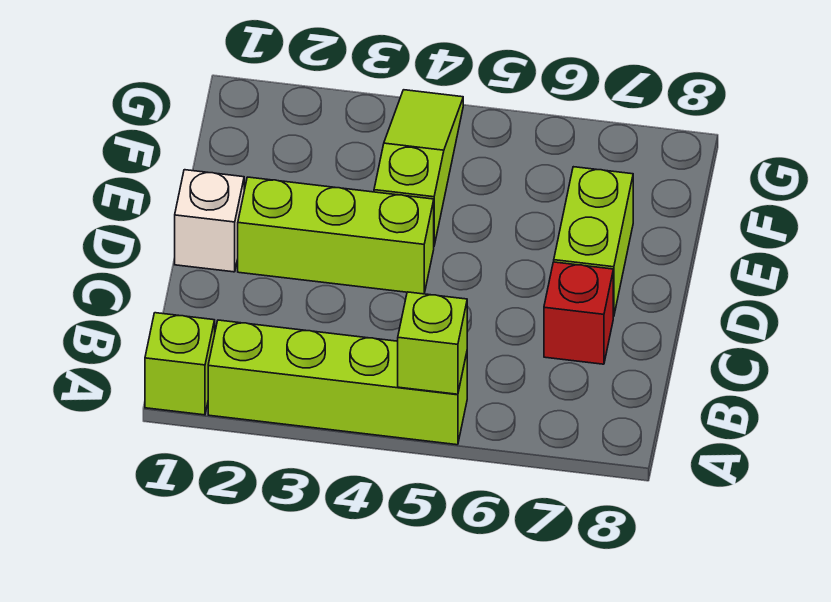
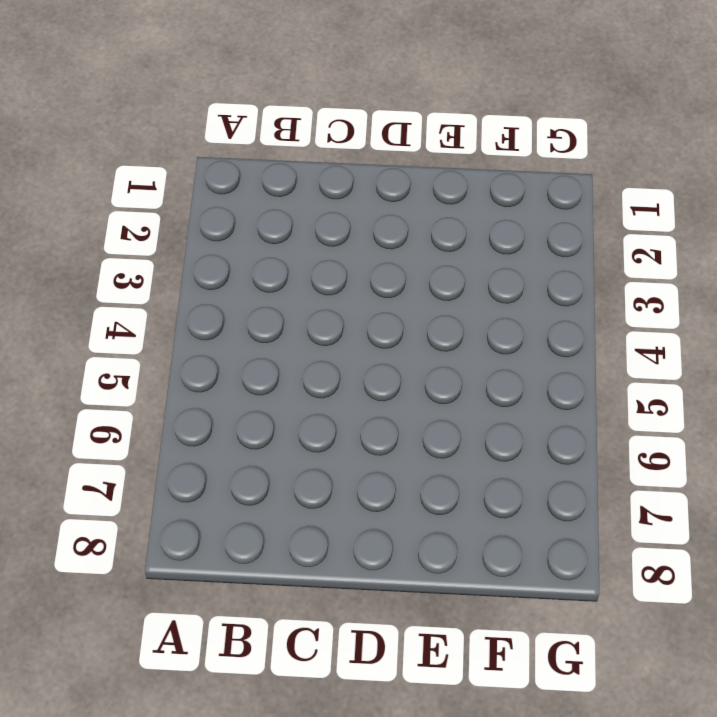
none -> lime brick A1 level 1
none -> lime brick A2:A5 level 1

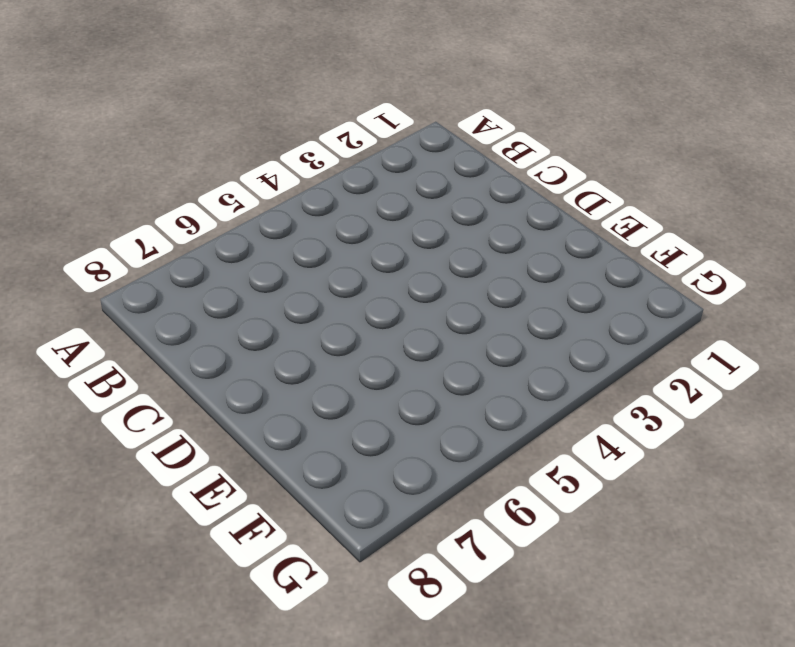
none -> lime brick A1 level 1
none -> lime brick A2:A5 level 1

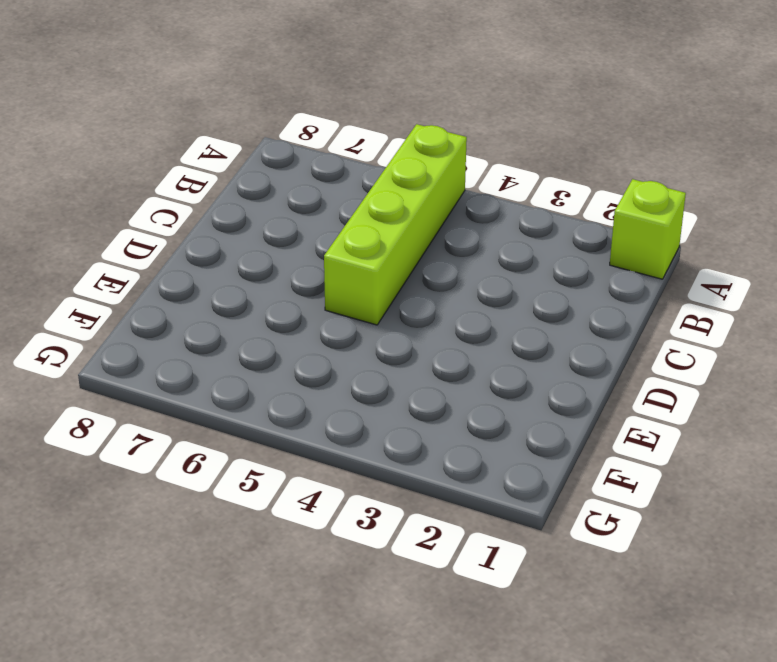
lime brick A5:D5 level 1 -> lime brick A2:A5 level 1
none -> red brick C7 level 1
none -> white brick D1 level 1

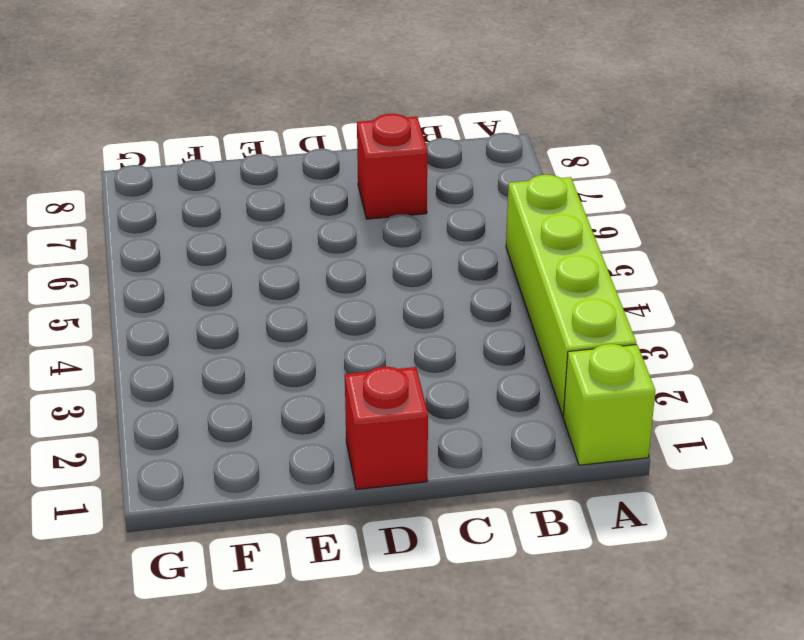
red brick D1 level 1 -> white brick D1 level 1
none -> lime brick D2:D4 level 1
none -> lime brick D7:E7 level 1

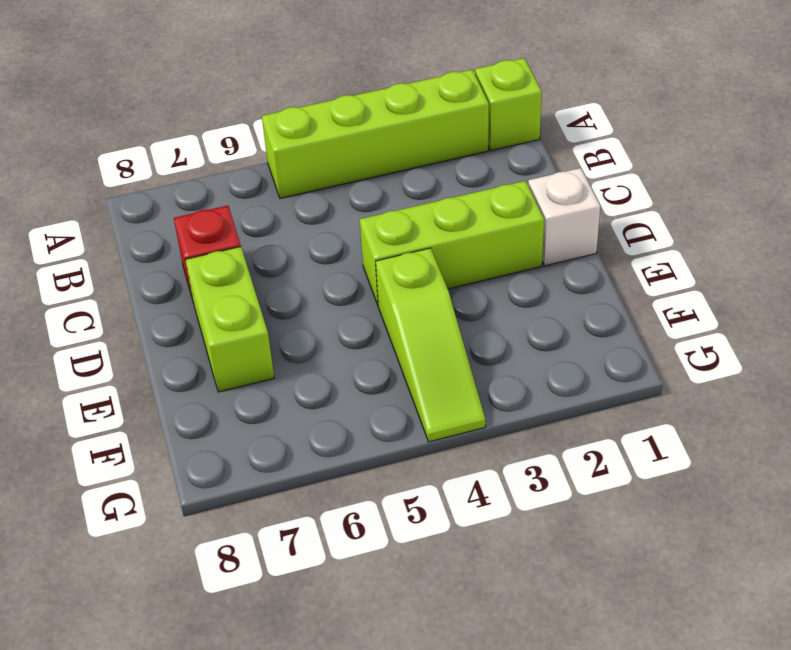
none -> lime brick A5 level 2

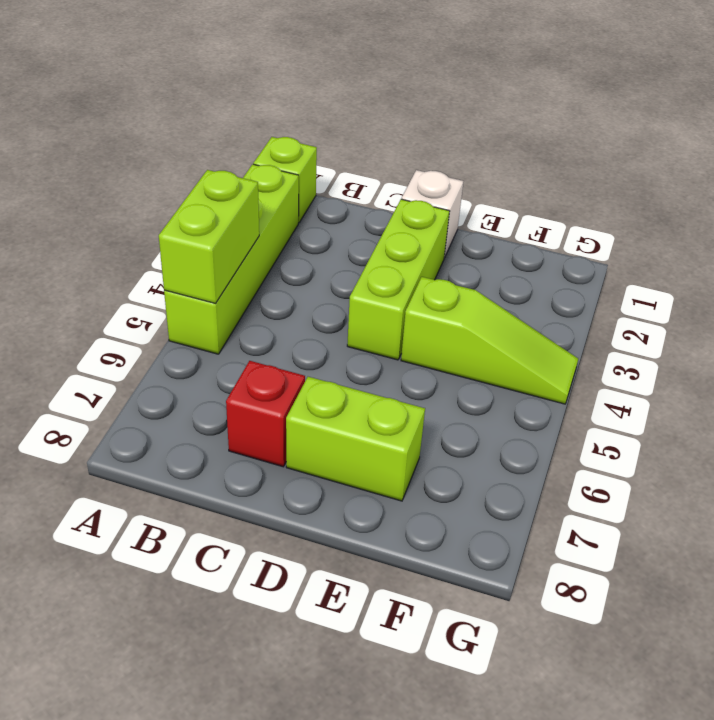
lime brick A4:A5 level 2 -> lime brick A5 level 2

